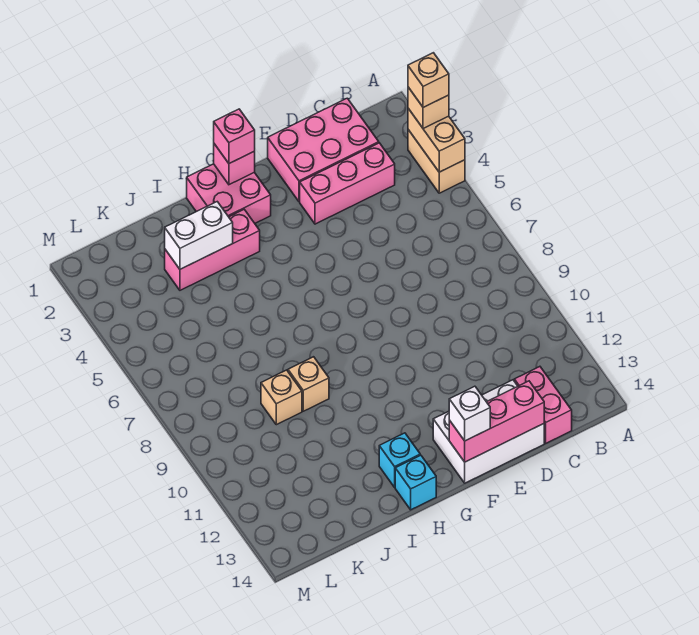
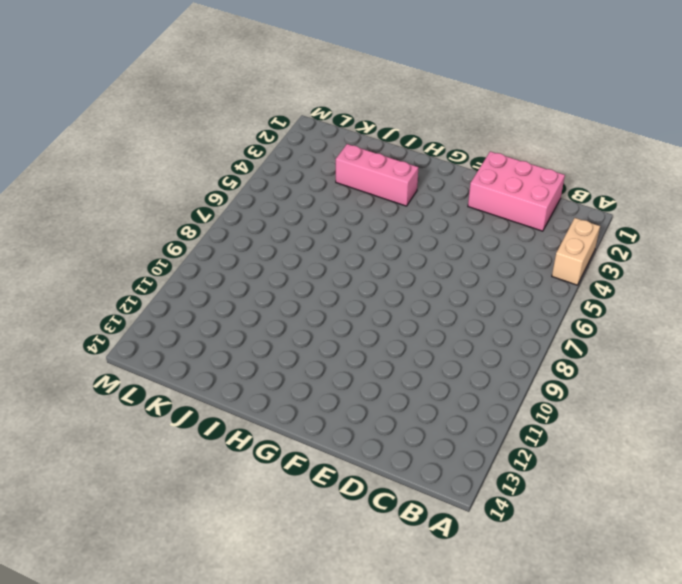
none -> pink brick C3:E3 level 1
none -> pink brick C13:C14 level 1
none -> white brick D13:F14 level 1

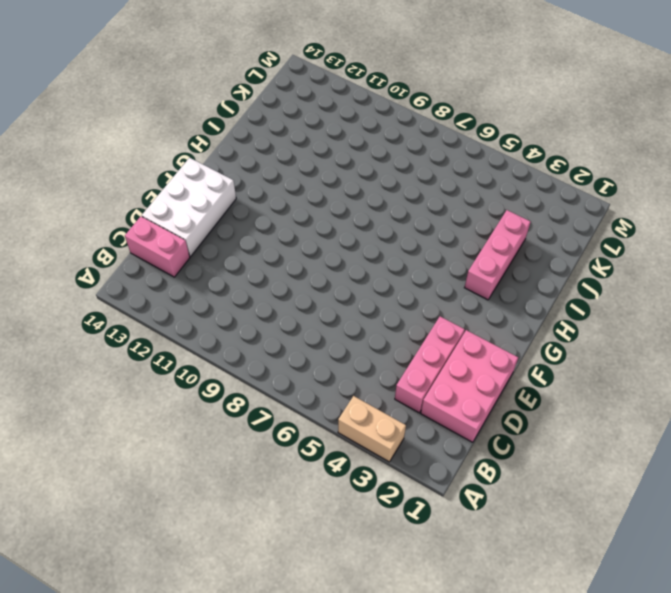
none -> pink brick G1:H2 level 1
none -> cyan brick H13 level 1
none -> cyan brick H14 level 1

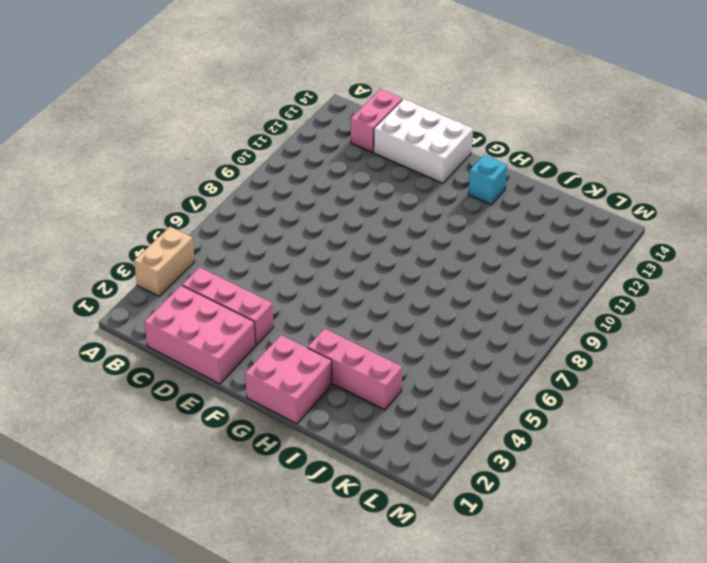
none -> cyan brick H14 level 1
none -> tan brick I9 level 1
none -> tan brick J9 level 1

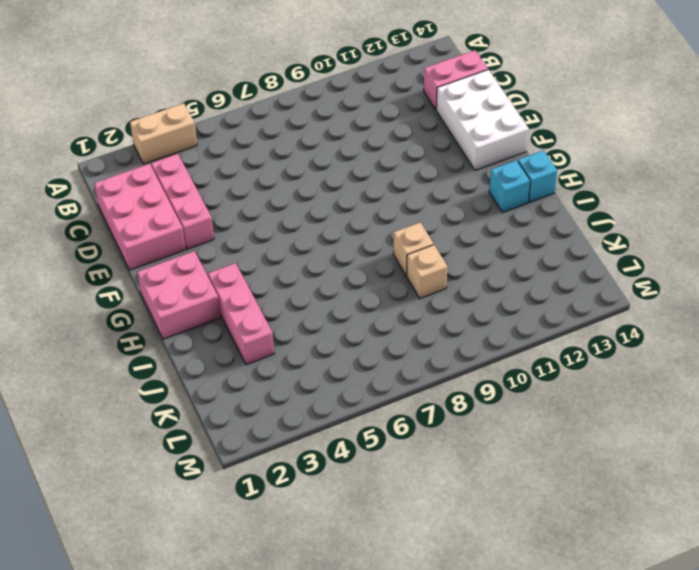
none -> tan brick A3:A4 level 2
none -> pink brick D14:F14 level 2
none -> pink brick G1 level 2

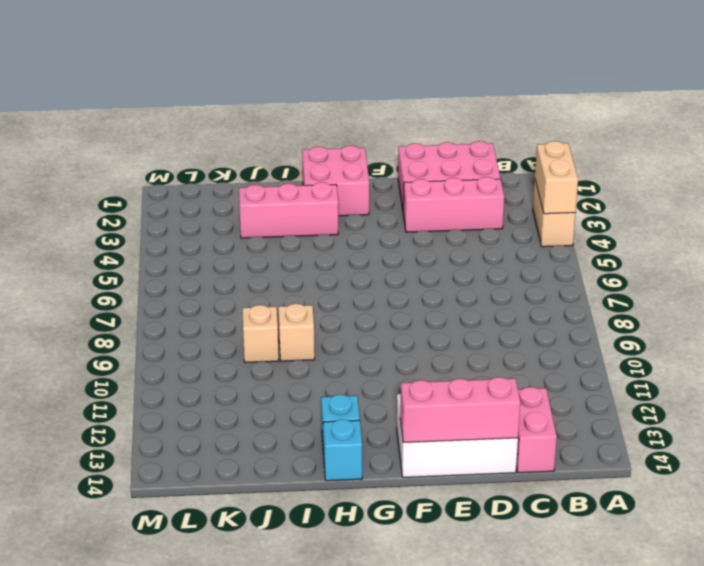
none -> pink brick G1 level 2
none -> white brick I3:J3 level 2
none -> tan brick A3 level 3

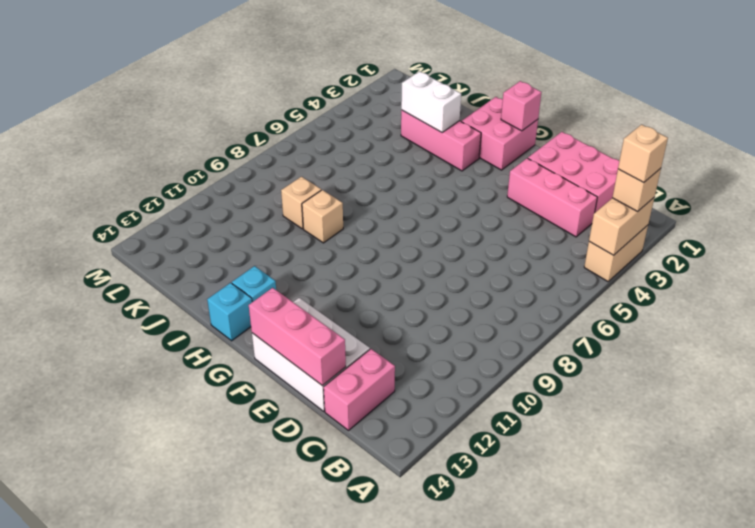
none -> white brick F14 level 3
none -> pink brick G1 level 3

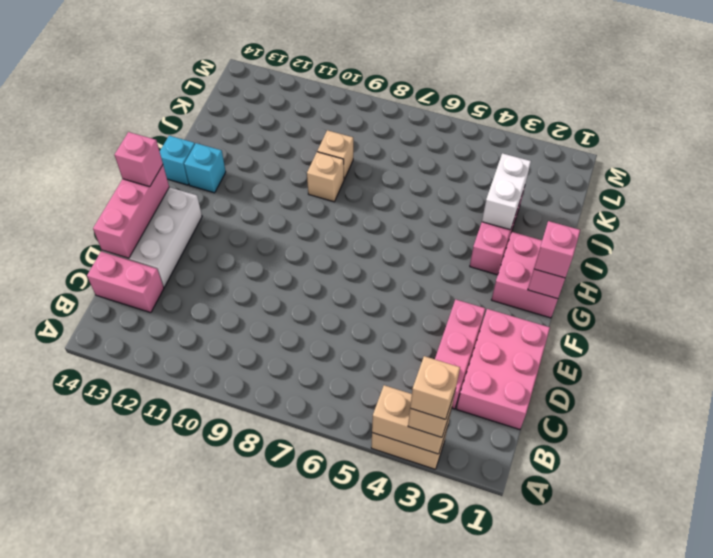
pink brick F14 level 3 -> white brick F14 level 3

